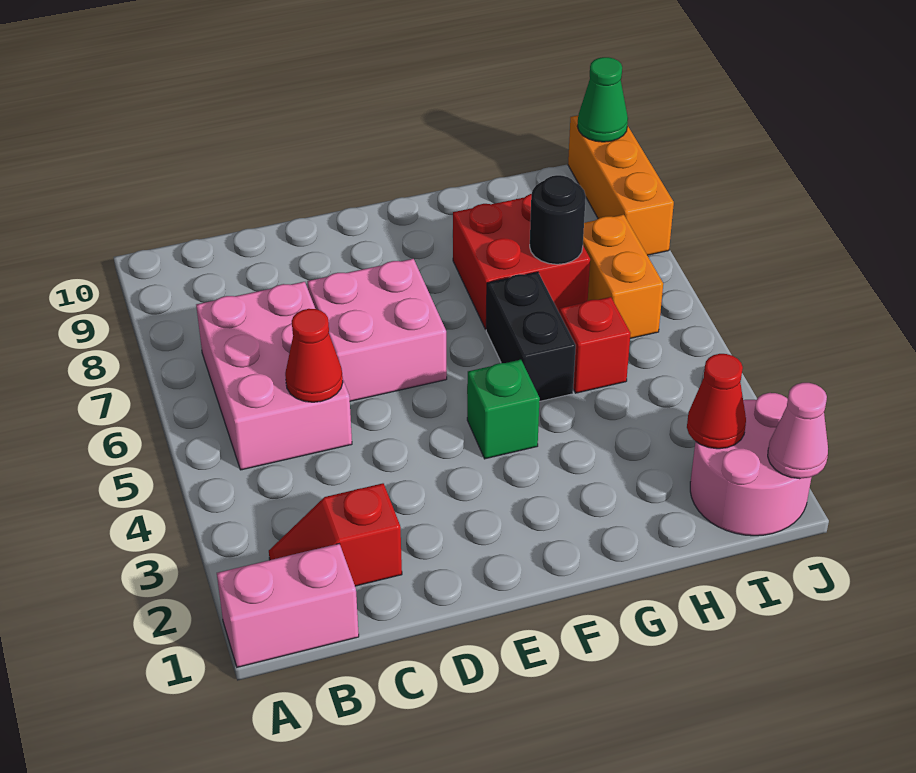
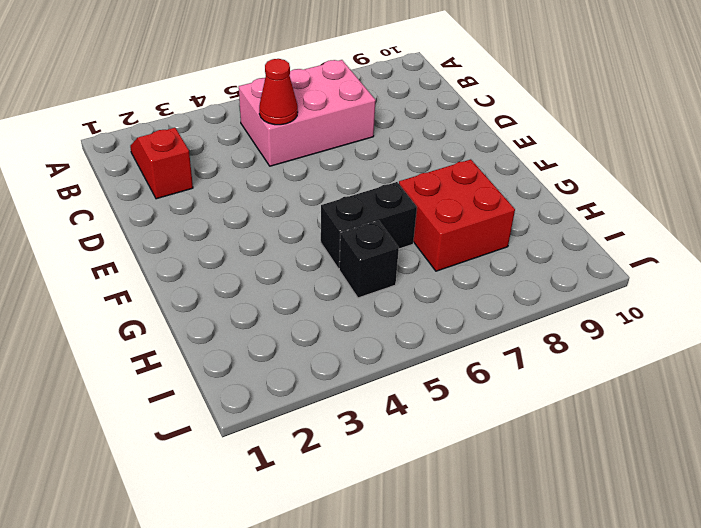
black brick H5 level 1 -> red brick H5 level 1
none -> pink brick A1:B1 level 1
none -> pink brick D6:E7 level 1
none -> green brick F4 level 1

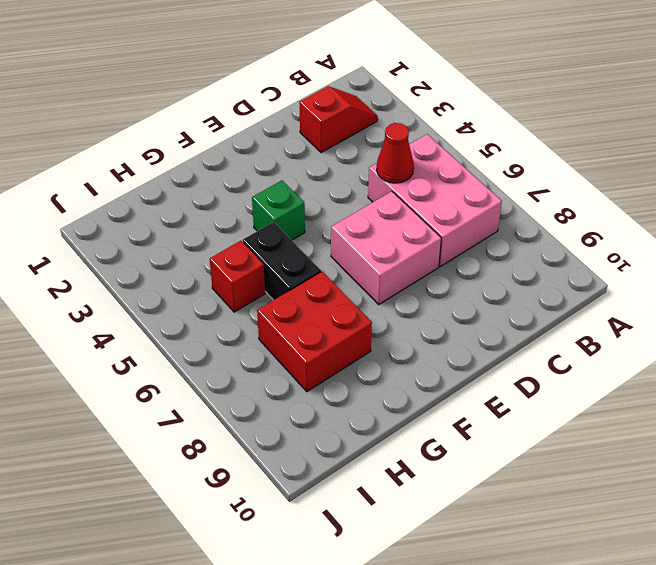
none -> pink brick A1:B1 level 1
none -> pink round brick I1:J2 level 1
none -> orange brick I6:I7 level 1

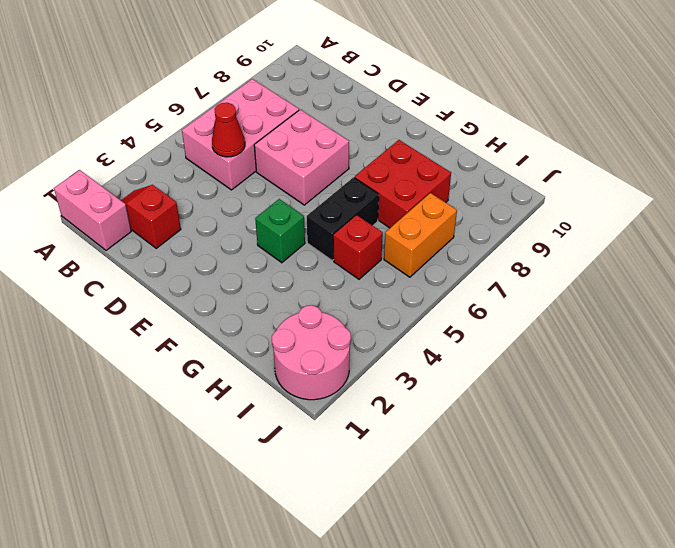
none -> orange brick J8:J10 level 1
none -> black round brick H7 level 2
none -> red cone I2 level 2

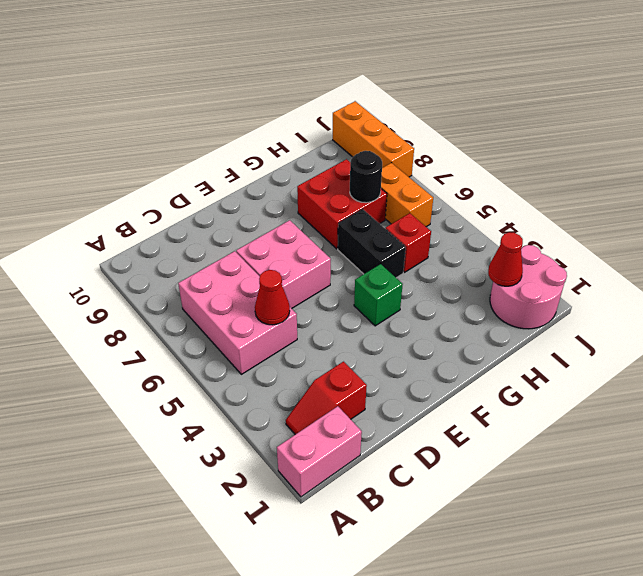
none -> pink cone J1 level 2
none -> green cone J10 level 2

